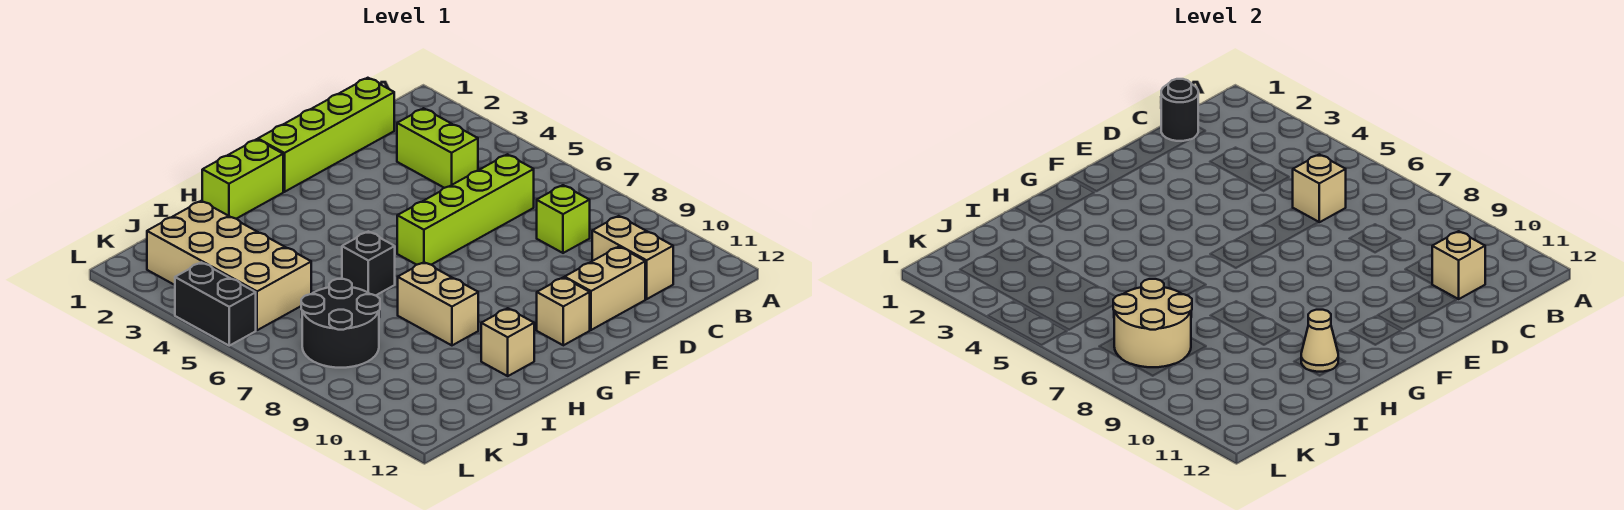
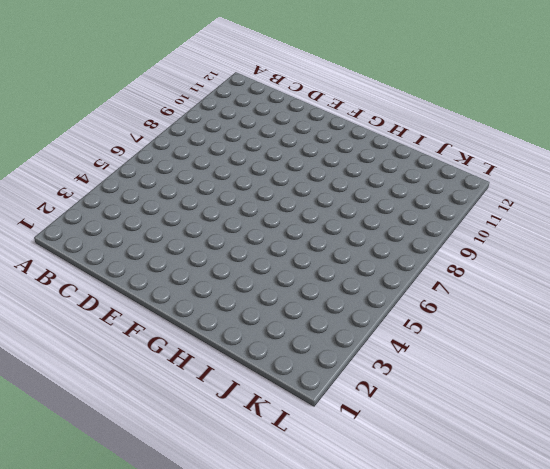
none -> lime brick C1:F1 level 1
none -> lime brick C3:C4 level 1
none -> lime brick C6:F6 level 1

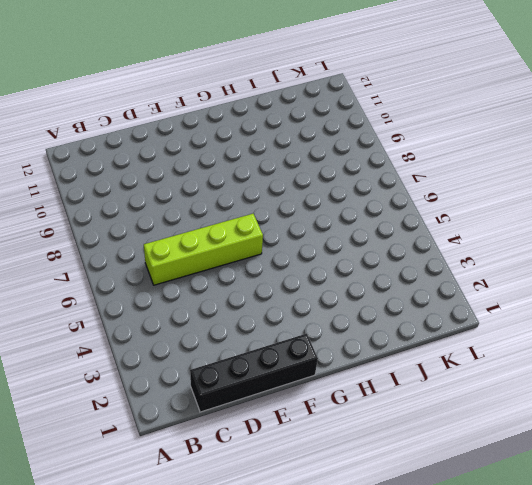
black brick C1:F1 level 1 -> lime brick C1:F1 level 1
none -> lime brick C3:C4 level 1
none -> lime brick C8 level 1
none -> tan brick C10:C11 level 1

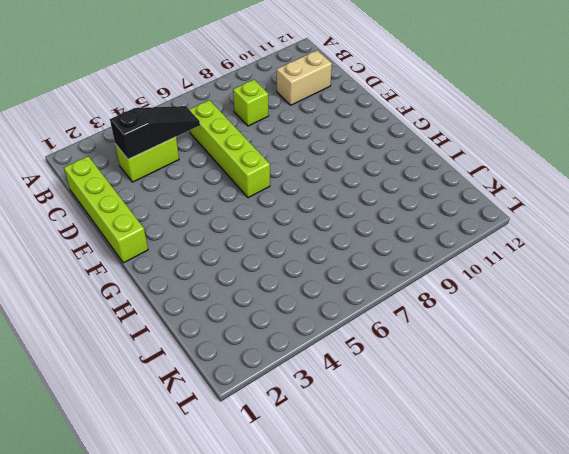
black slope C3:C5 level 2 top 3 -> none
none -> tan brick D11:E11 level 1
none -> tan brick F11 level 1
none -> lime brick G1:H1 level 1

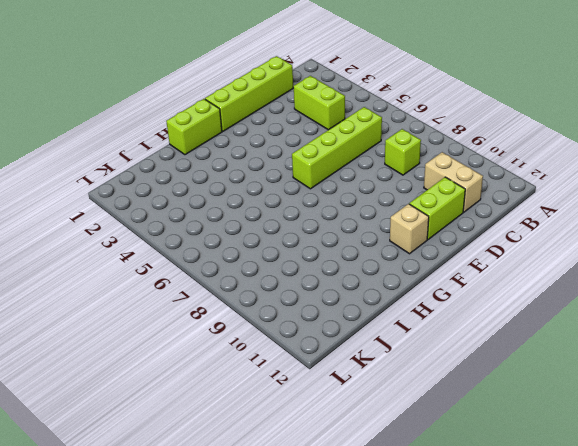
lime brick D11:E11 level 1 -> tan brick D11:E11 level 1
none -> black brick H6 level 1
none -> tan brick H8:H9 level 1
none -> tan brick H11 level 1

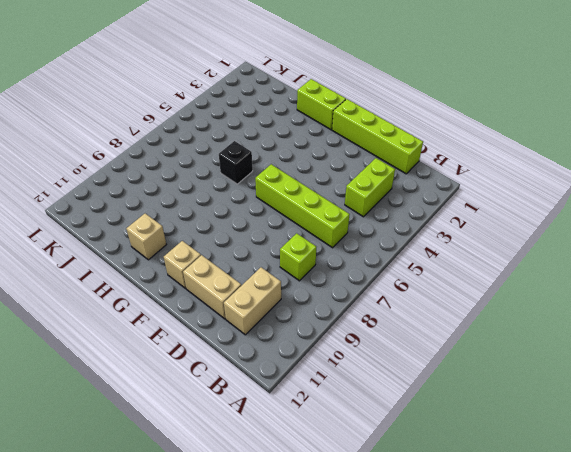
none -> tan brick H8:H9 level 1
none -> tan brick J2:K5 level 1
none -> black round brick J7:K8 level 1

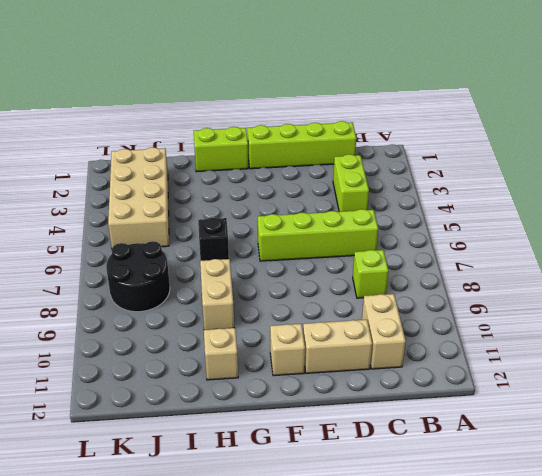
none -> black brick L4:L5 level 1
none -> black round brick C1 level 2
none -> tan brick C6 level 2

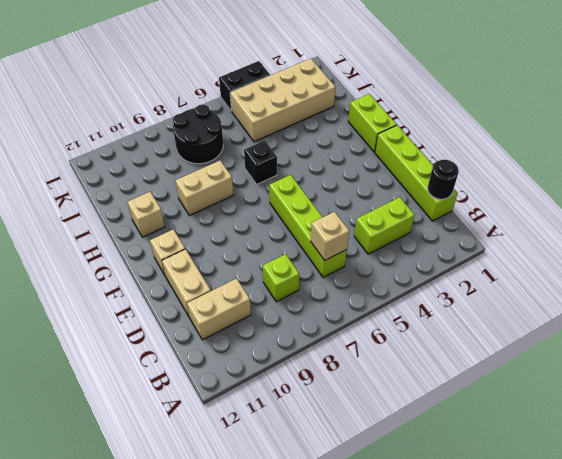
none -> tan brick C11 level 2
none -> tan cone H11 level 2
none -> tan round brick J7:K8 level 2

